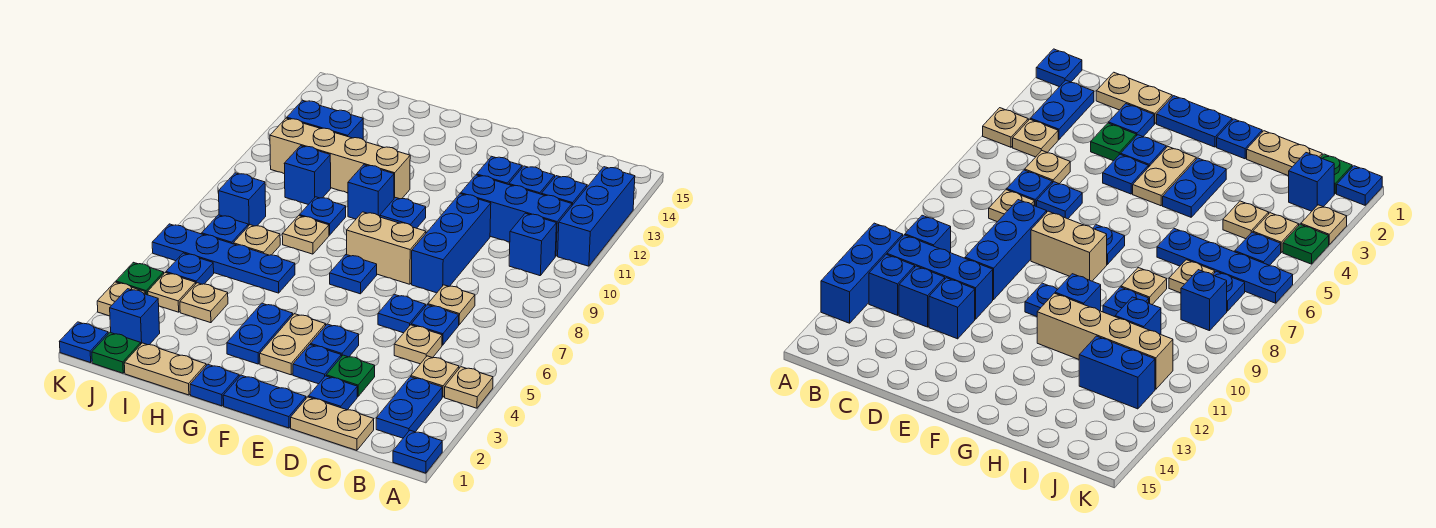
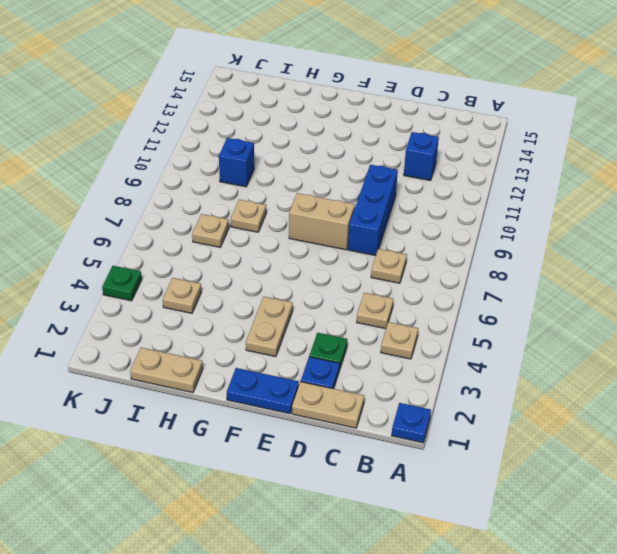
none -> tan plate A4 level 1
none -> blue brick A11:A13 level 1
none -> blue plate B2:B3 level 1
none -> blue brick B10 level 1

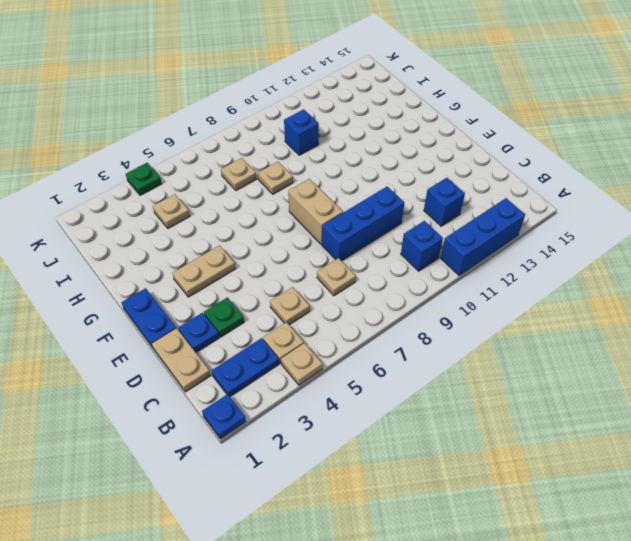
none -> blue brick B11:D11 level 1
none -> blue brick B12 level 1
none -> blue plate C6 level 1
none -> blue plate D6 level 1

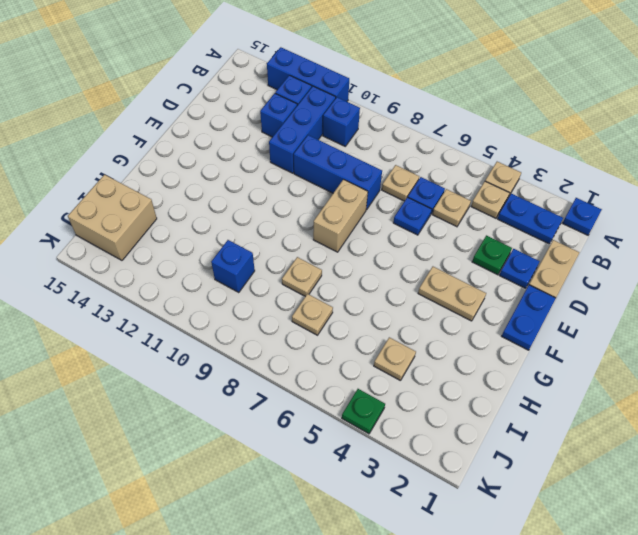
tan brick I14:J15 level 1 -> none
none -> blue brick D12 level 1
none -> blue plate E3 level 1
none -> blue plate E4 level 1
none -> blue plate F7 level 1

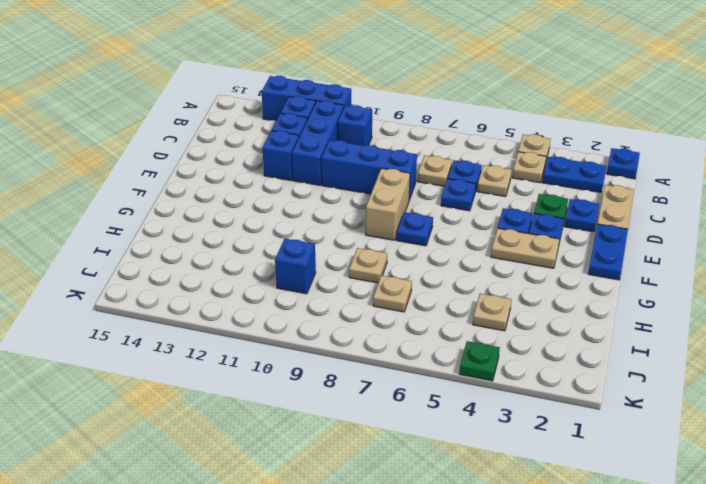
none -> blue plate F10 level 1
none -> blue plate G1 level 1
none -> blue plate G3:G4 level 1
none -> blue brick G10 level 1

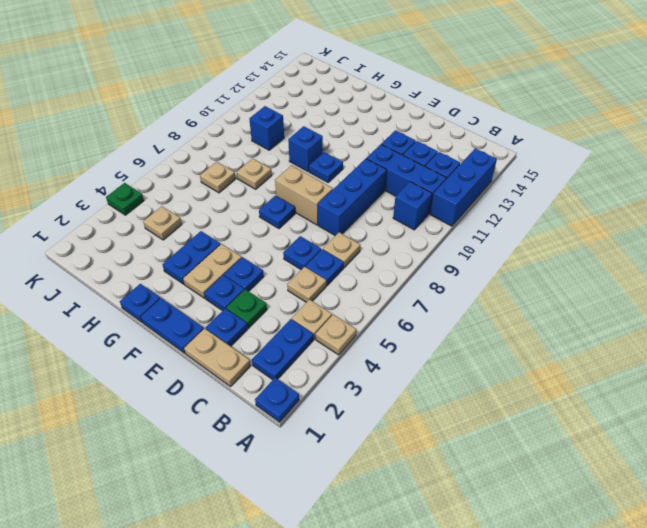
none -> tan brick G11:J11 level 1
none -> tan plate H1:I1 level 1
none -> blue plate H6:K6 level 1
none -> blue plate H9 level 1

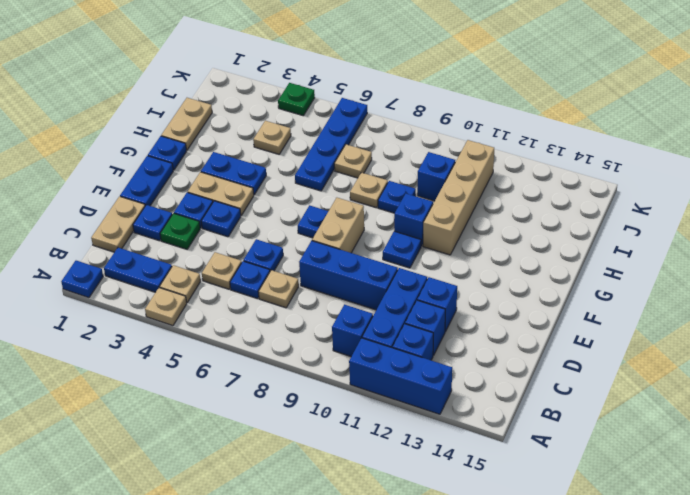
none -> blue brick I12:J12 level 1
none -> green plate J1 level 1
none -> blue brick J2 level 1
none -> tan plate J4 level 1

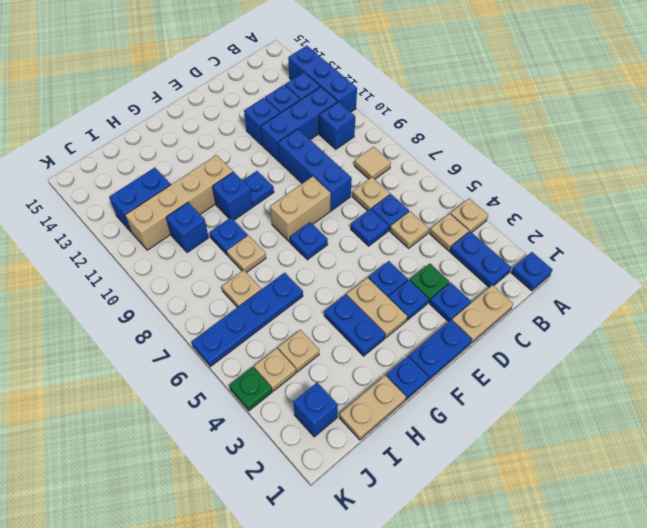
tan tile B8 level 1 -> none
none -> green plate J1 level 1
none -> blue plate J5 level 1
none -> blue plate J7 level 1
none -> blue brick J8 level 1

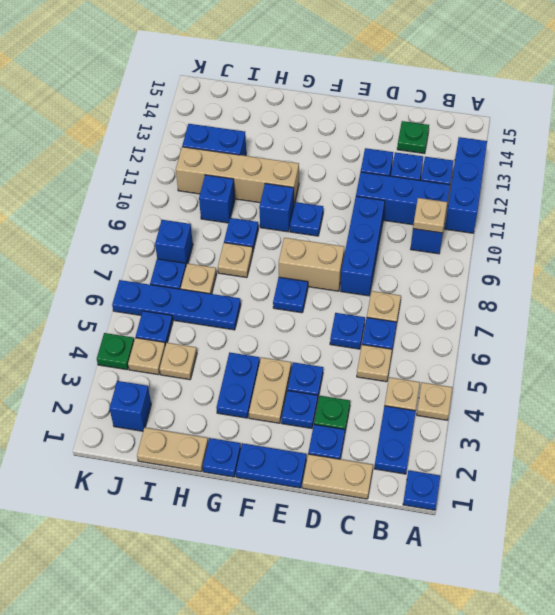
tan plate B10 level 2 -> tan plate K3 level 1
green plate C14 level 1 -> green plate J1 level 1
none -> blue plate K1 level 1

